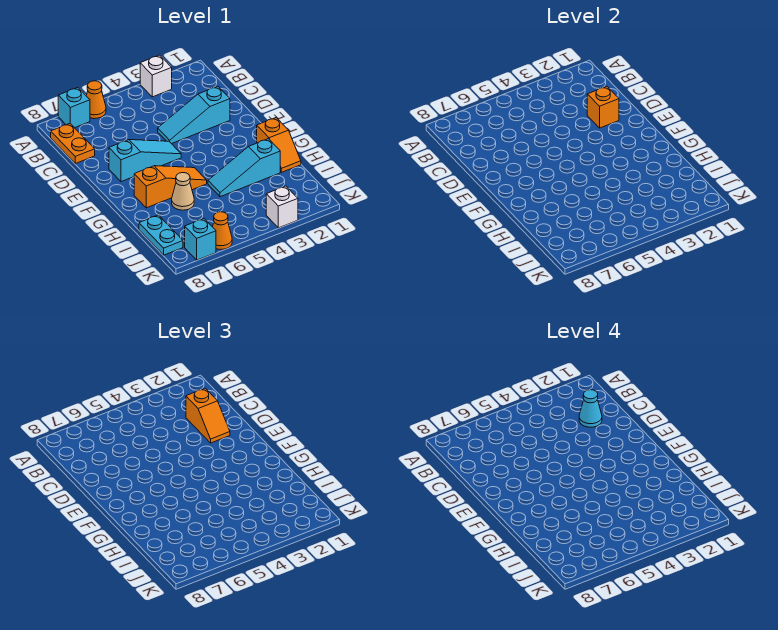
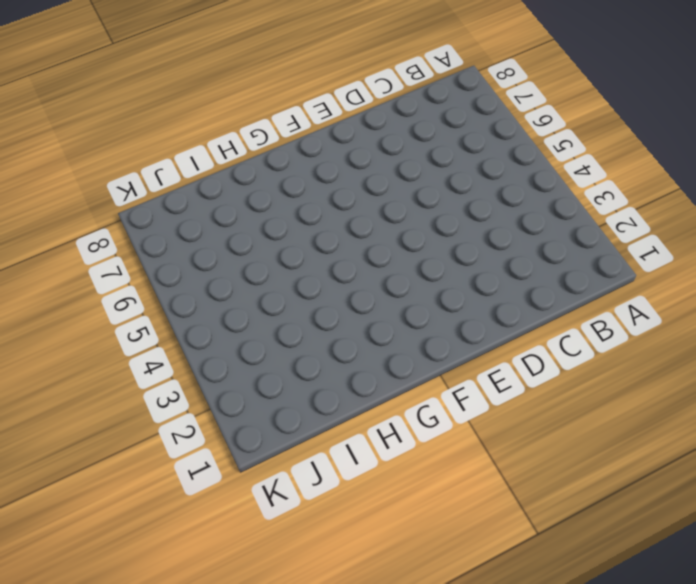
none -> white brick A3 level 1
none -> orange cone A6 level 1
none -> cyan brick A7 level 1

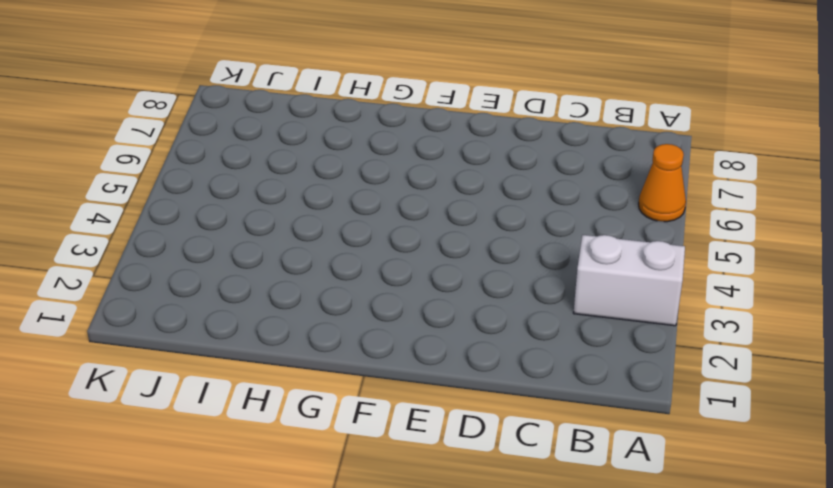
white brick A3:B3 level 1 -> white brick A3 level 1
none -> cyan brick A7 level 1
none -> orange plate B8:C8 level 1
none -> cyan slope D2:D4 level 1 top 2

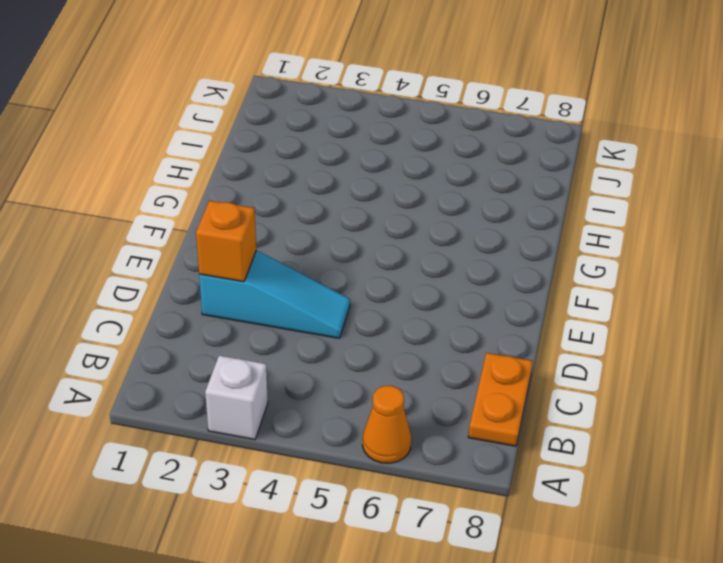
none -> cyan brick A7 level 1
none -> cyan slope E5:E7 level 1 top 7
none -> orange slope G1:H1 level 1 top G

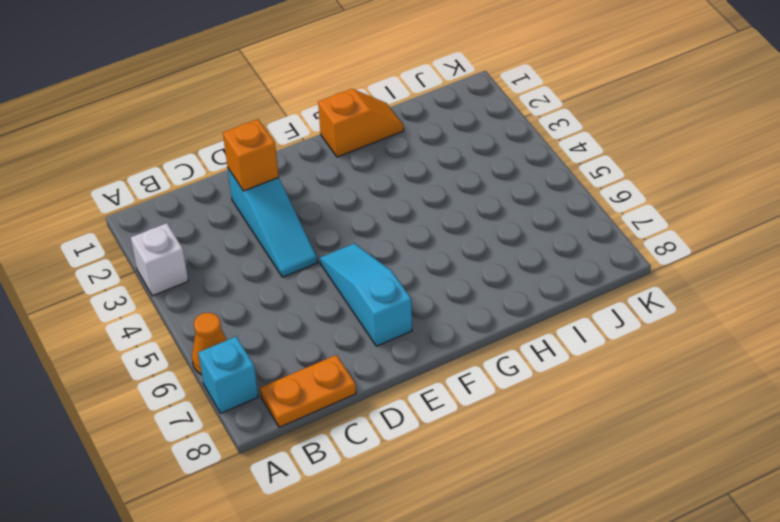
none -> orange slope G5:G7 level 1 top 7
none -> cyan slope H2:H4 level 1 top 2
none -> tan cone H6 level 1

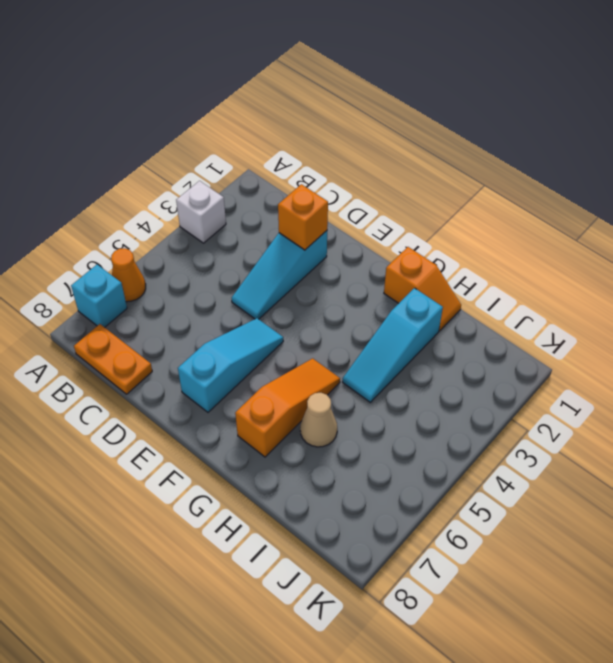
none -> cyan plate I8:J8 level 1
none -> white brick K3 level 1
none -> orange cone K6 level 1

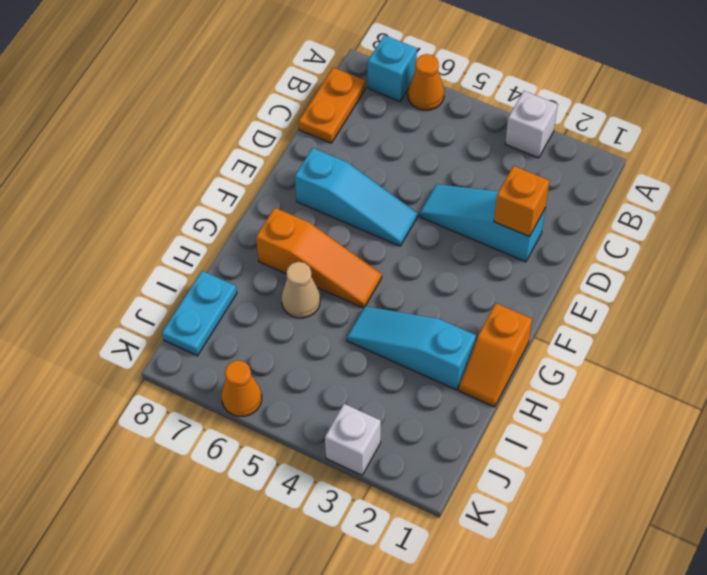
none -> cyan brick K7 level 1
none -> orange slope C2:D2 level 3 top C
none -> cyan cone C2 level 4

